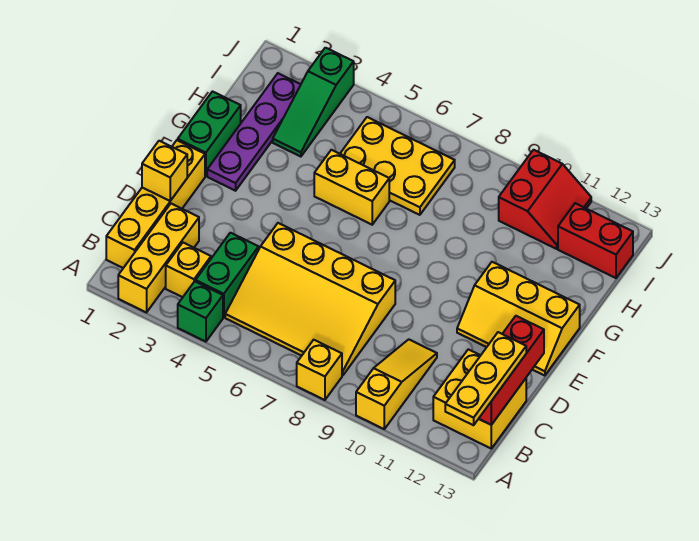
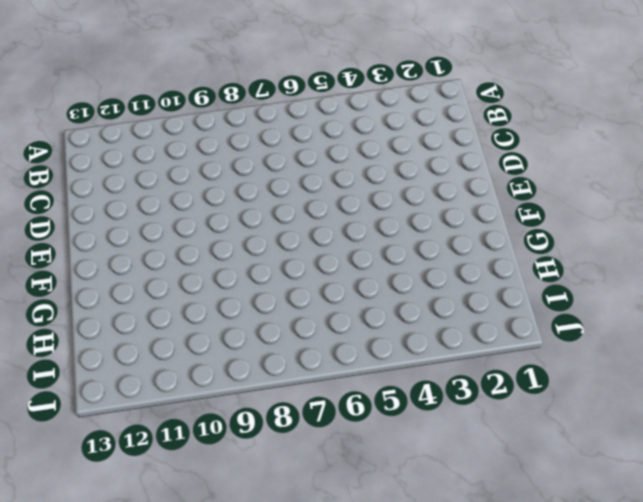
none -> yellow brick A2:C2 level 1
none -> green brick A4 level 1
none -> yellow brick A8 level 1

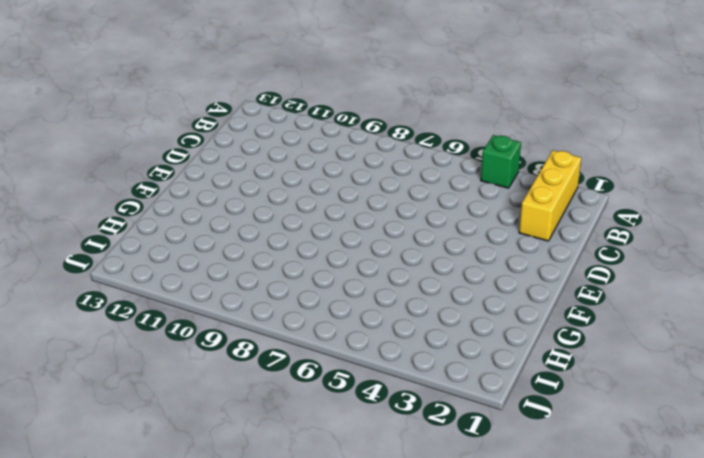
none -> yellow brick A8 level 1
none -> yellow slope A10:C10 level 1 top A
none -> yellow brick B1:E1 level 1

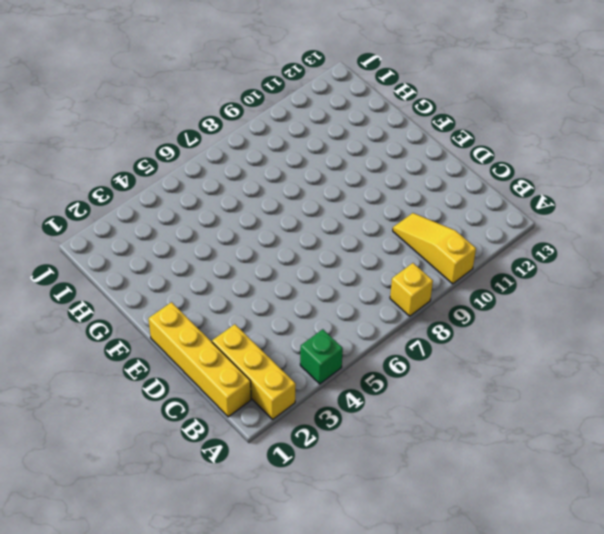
none -> yellow brick B3 level 1
none -> green brick B4:C4 level 1
none -> yellow slope B5:D8 level 1 top D

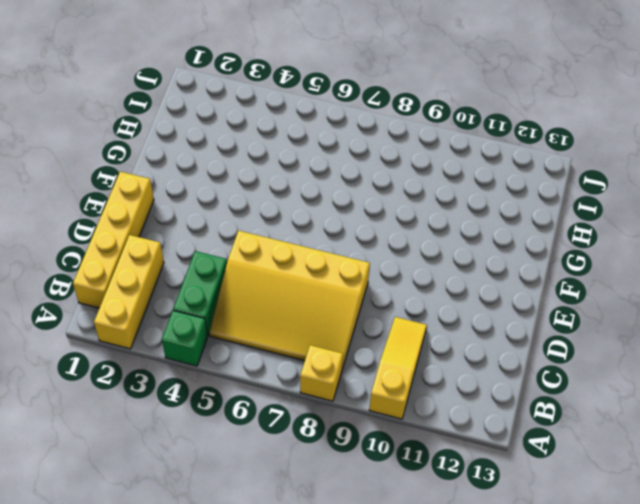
none -> yellow brick B3 level 1
none -> yellow brick B12:C13 level 1
none -> yellow slope E11:F13 level 1 top F

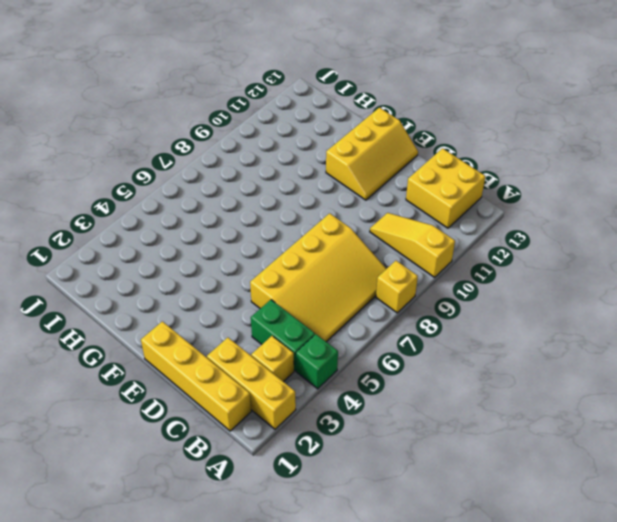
none -> green brick F1:G1 level 1
none -> purple plate F2:I2 level 1
none -> yellow brick G5:G6 level 1

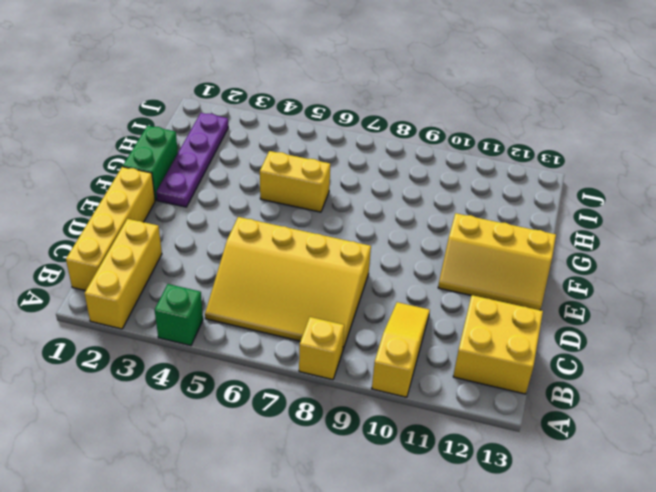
none -> yellow brick B3 level 1
none -> green brick B4:C4 level 1
none -> green slope H3:J3 level 1 top J

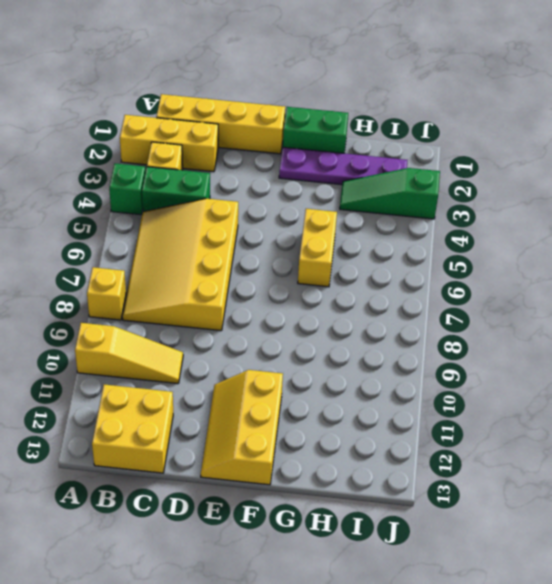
none -> yellow plate H5:I7 level 1
none -> red slope I10:J11 level 1 top 10
none -> red brick I12:I13 level 1

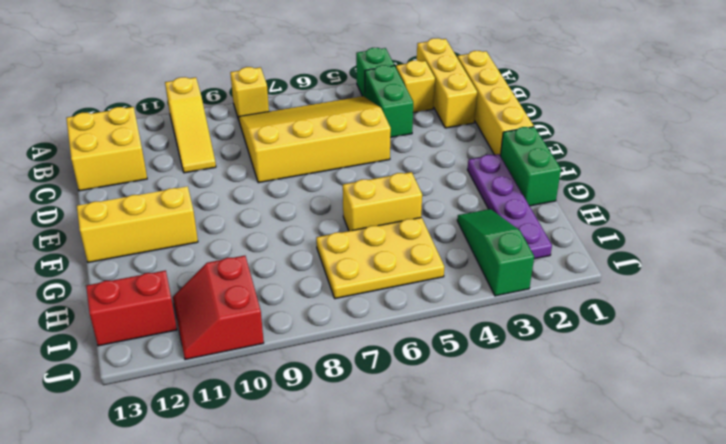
none -> red brick B13:D13 level 2
none -> yellow brick D1 level 2
none -> yellow plate A13:C13 level 3

